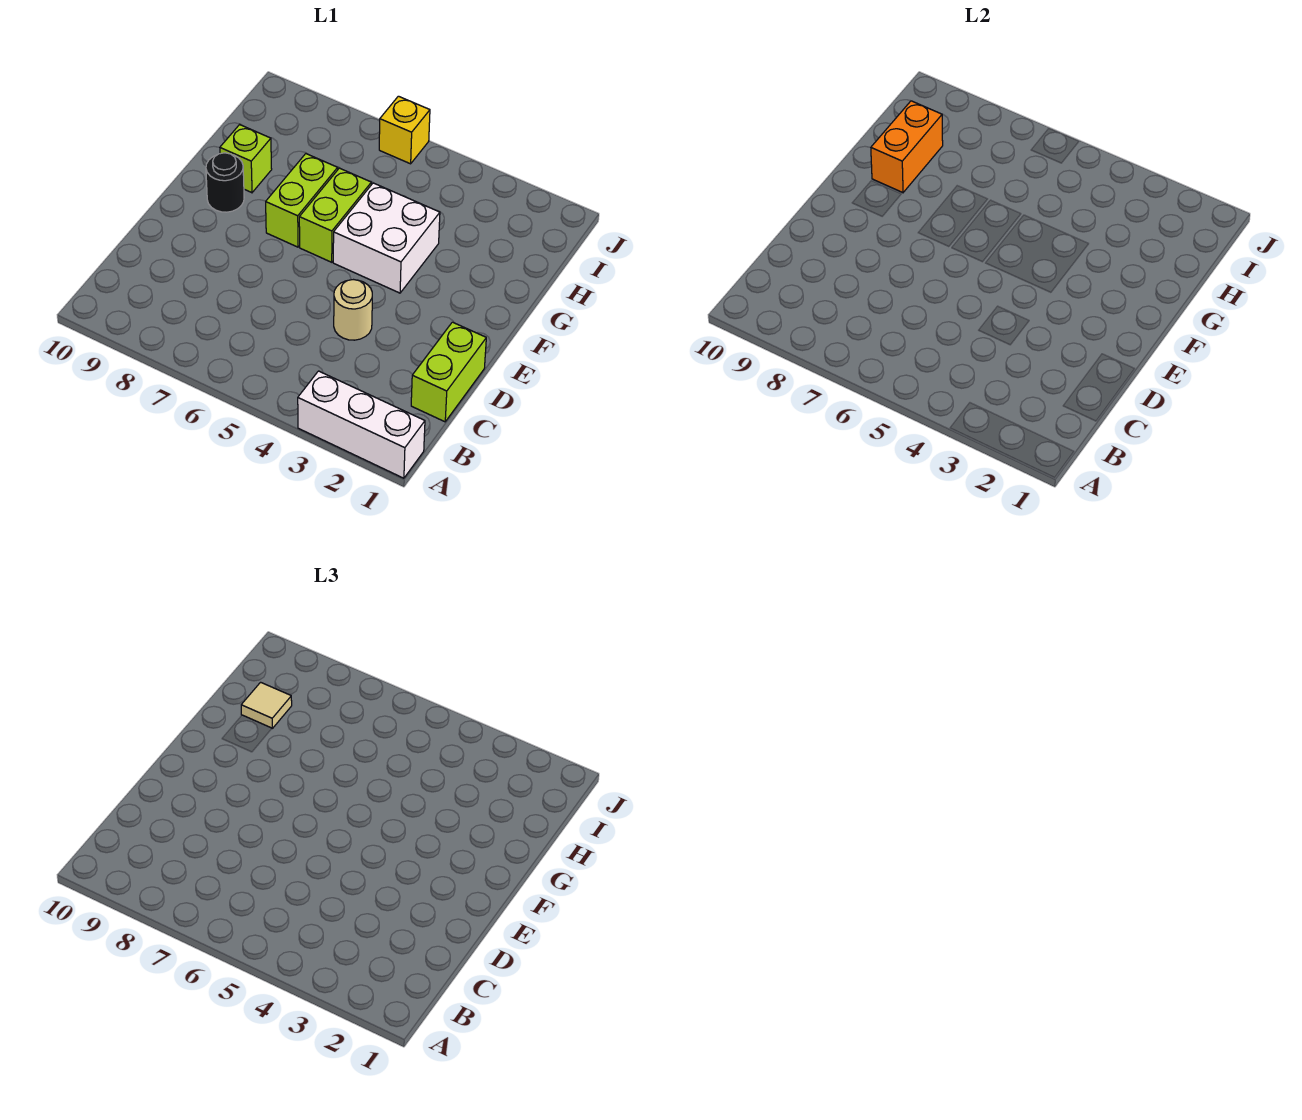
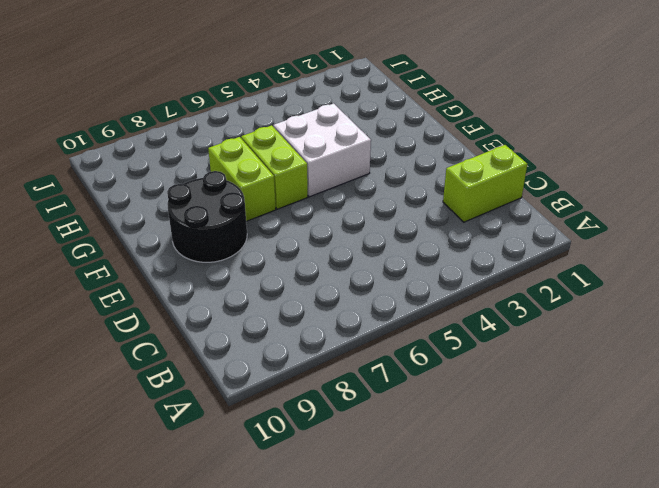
lime brick C1:C2 level 1 -> lime brick C1:D1 level 1
black round brick E8:F9 level 1 -> black round brick F9 level 1
none -> white brick A1:A3 level 1
none -> tan round brick D4 level 1

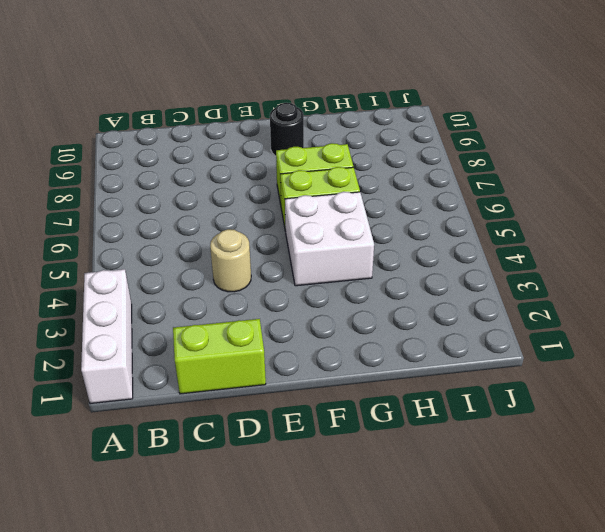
none -> lime brick G9 level 1
none -> yellow brick J6 level 1

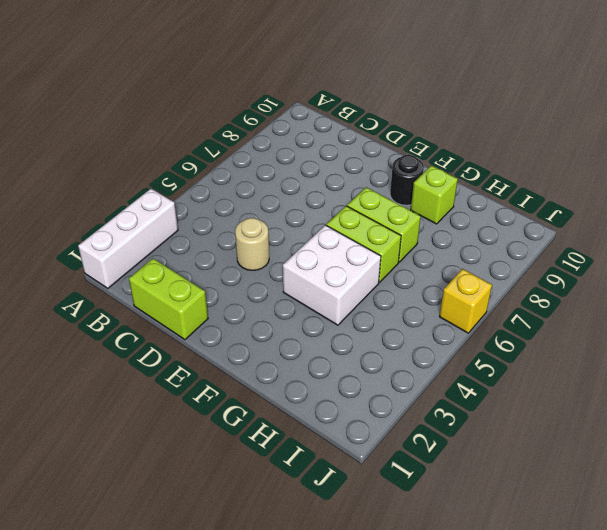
none -> orange brick G9:H9 level 2
none -> tan tile H9 level 3

